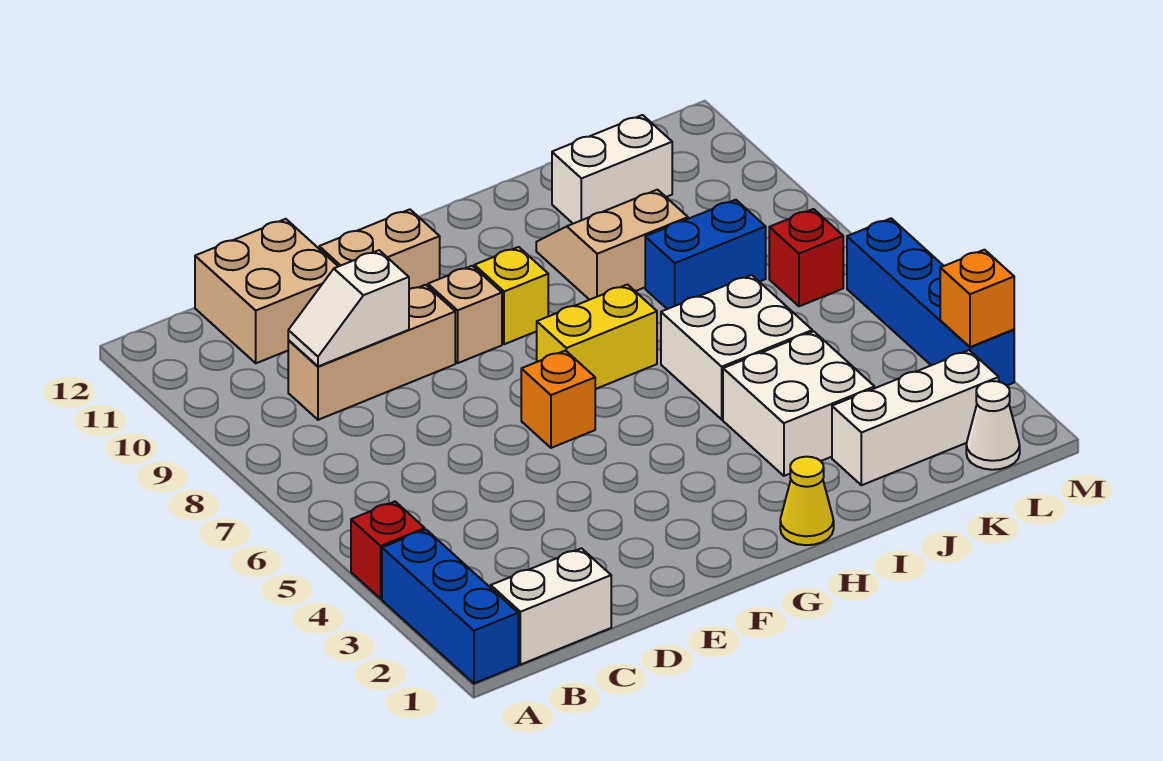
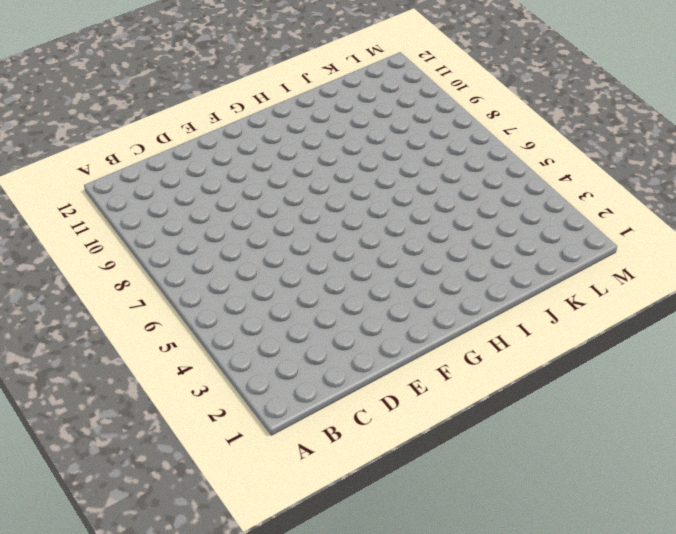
none -> blue brick A1:A3 level 1
none -> red brick A4 level 1
none -> white brick B1:C1 level 1

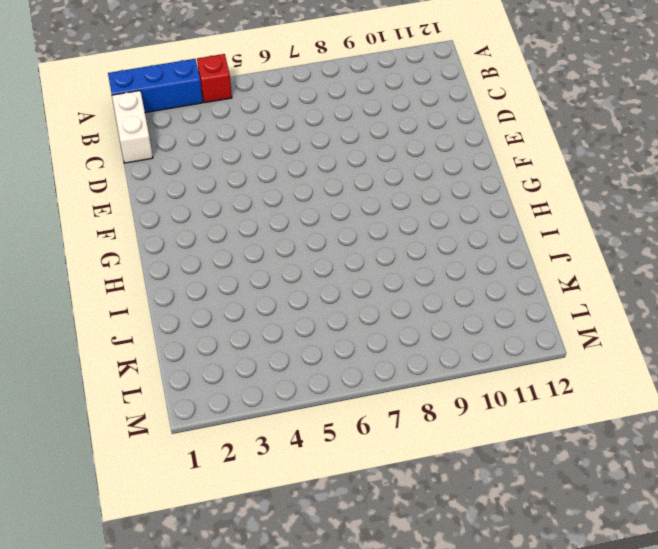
none -> tan brick C9:E9 level 1
none -> tan brick C11:D12 level 1
none -> tan brick E11:F11 level 1

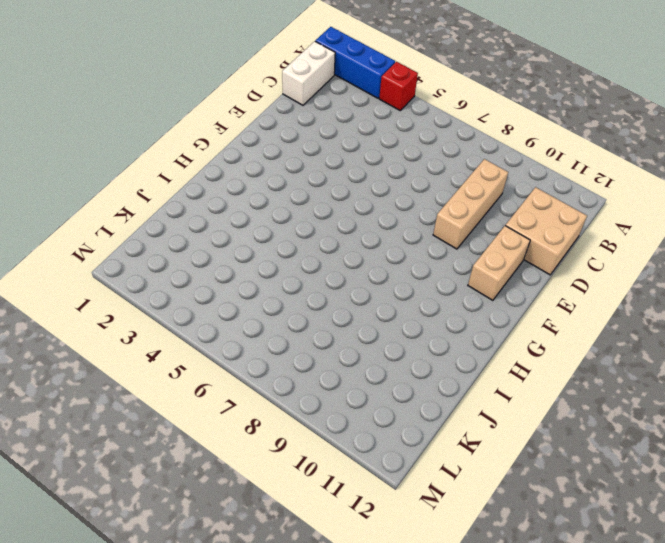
none -> orange brick F6 level 1
none -> tan brick F9 level 1
none -> yellow brick G7:H7 level 1

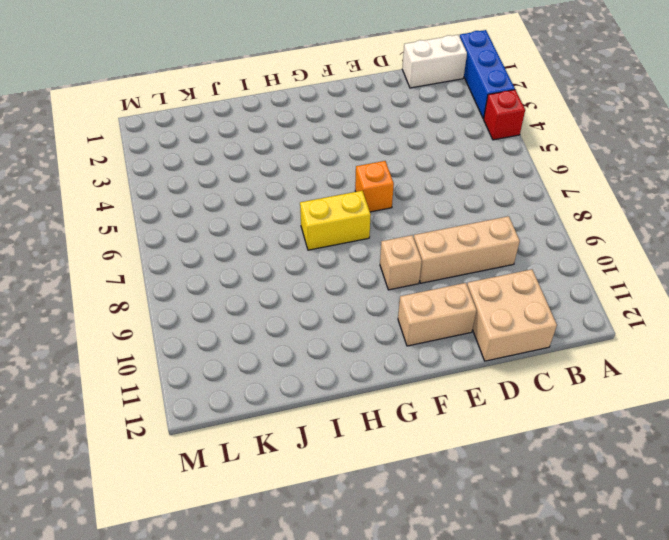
none -> yellow brick G9 level 1
none -> yellow cone H1 level 1
none -> white brick I3:J4 level 1

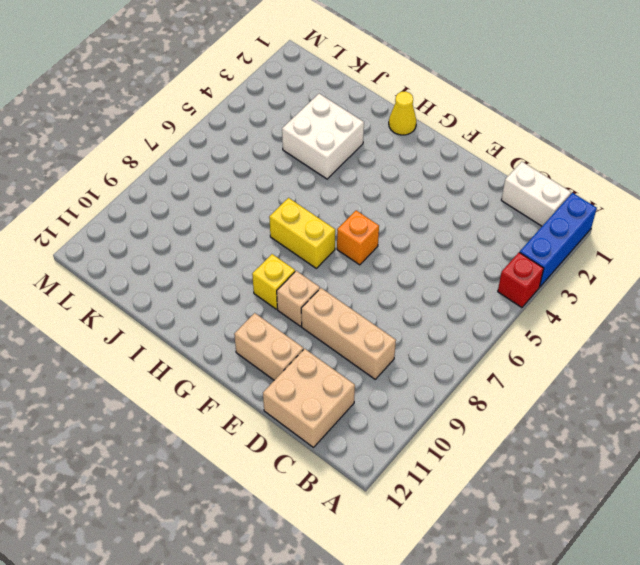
none -> white brick I5:J6 level 1
none -> tan slope I9:J10 level 1 top 9
none -> white brick J2:L2 level 1

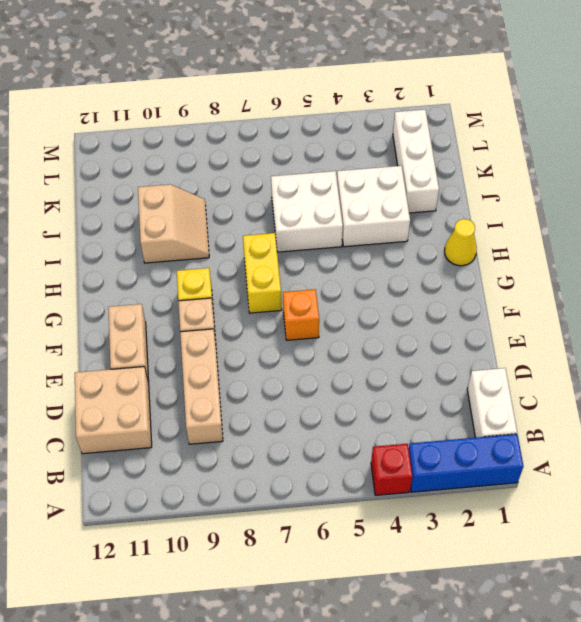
tan slope I9:J10 level 1 top 10 -> tan slope I9:J10 level 1 top 9
none -> blue brick J8:K8 level 1
none -> white brick J11:K11 level 1
none -> white cone L1 level 1

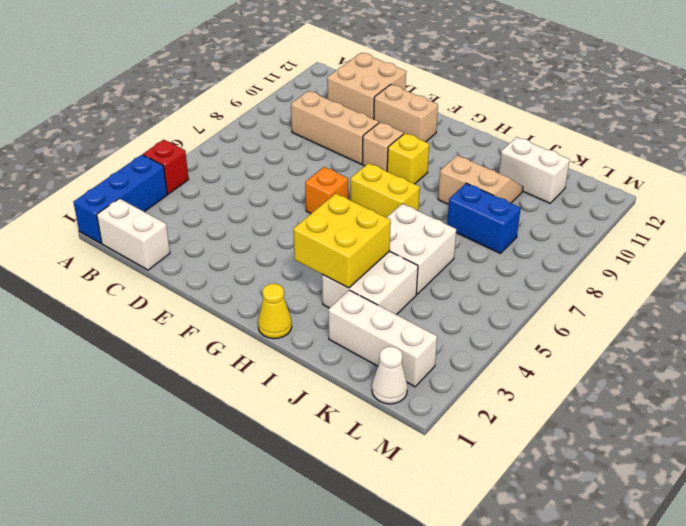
yellow brick H3:I4 level 2 -> none
none -> red brick L7 level 1
none -> blue brick M3:M6 level 1
none -> white slope C9:D9 level 2 top D

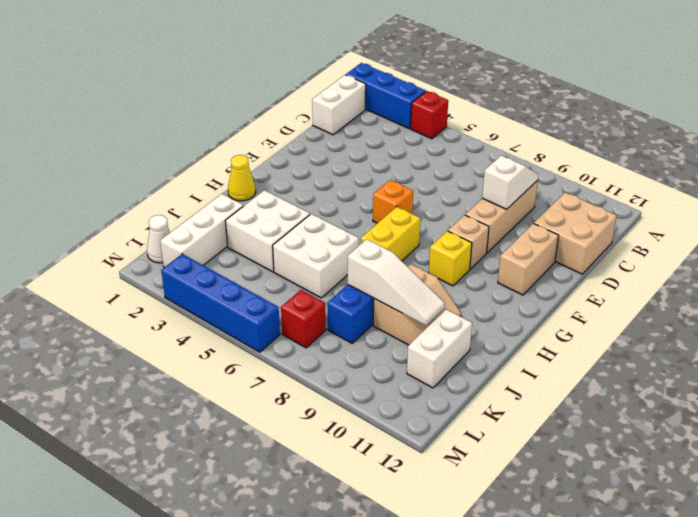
white slope J8:J10 level 2 top 8 -> none
none -> orange brick M3 level 2

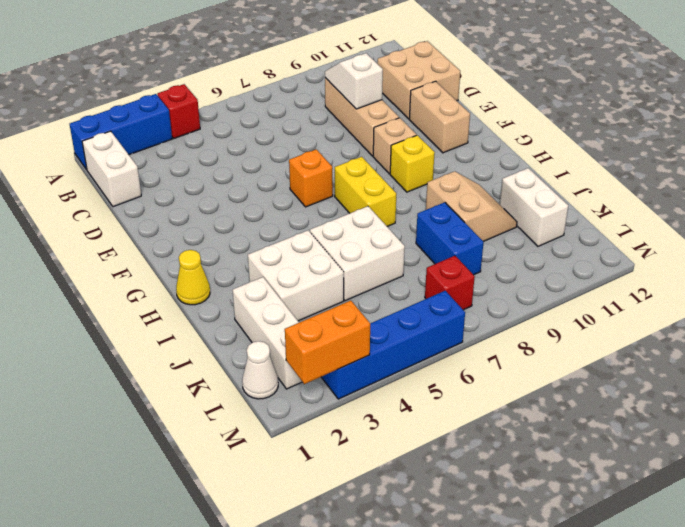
orange brick M2:M3 level 2 -> orange brick M3 level 2

